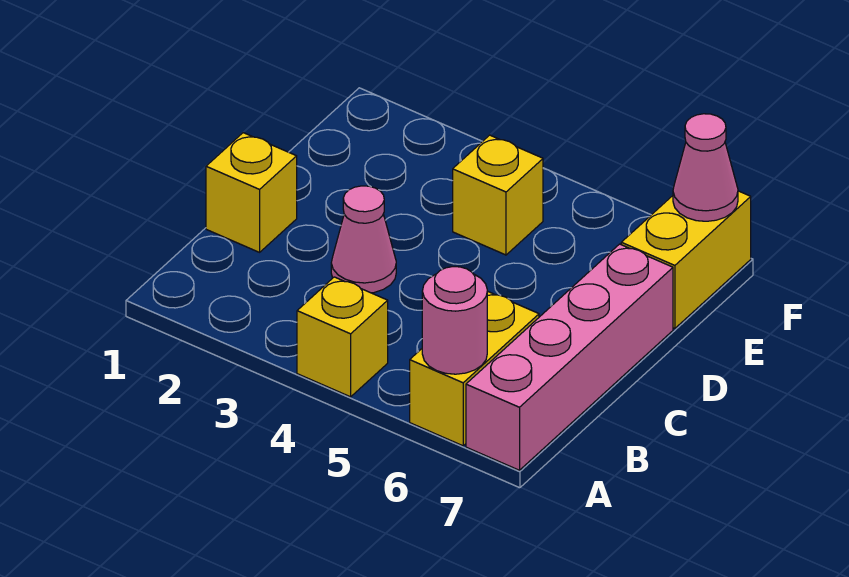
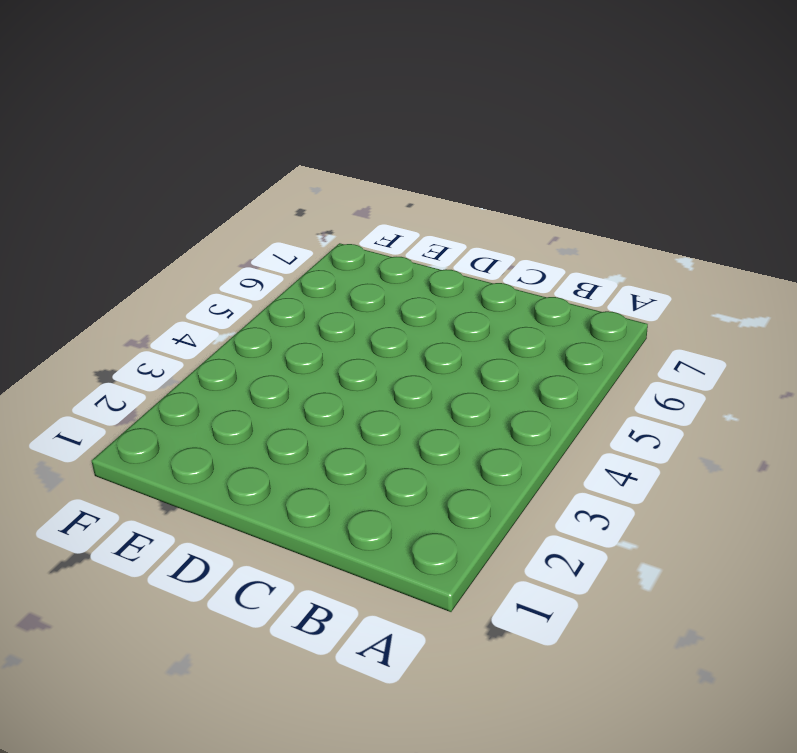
none -> yellow brick A4 level 1
none -> yellow brick A6:B6 level 1

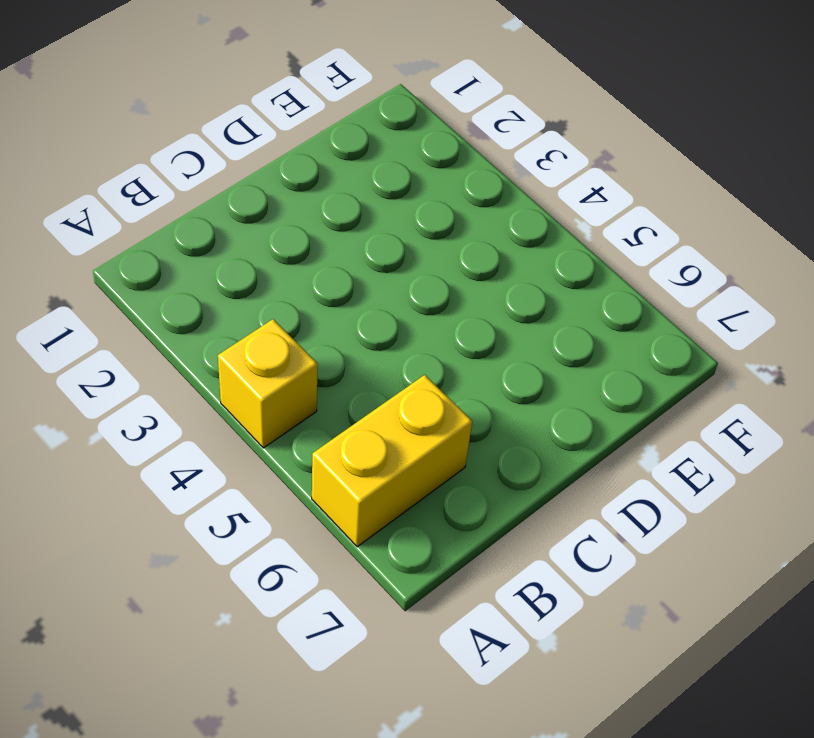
none -> pink brick A7:D7 level 1
none -> yellow brick C1 level 1

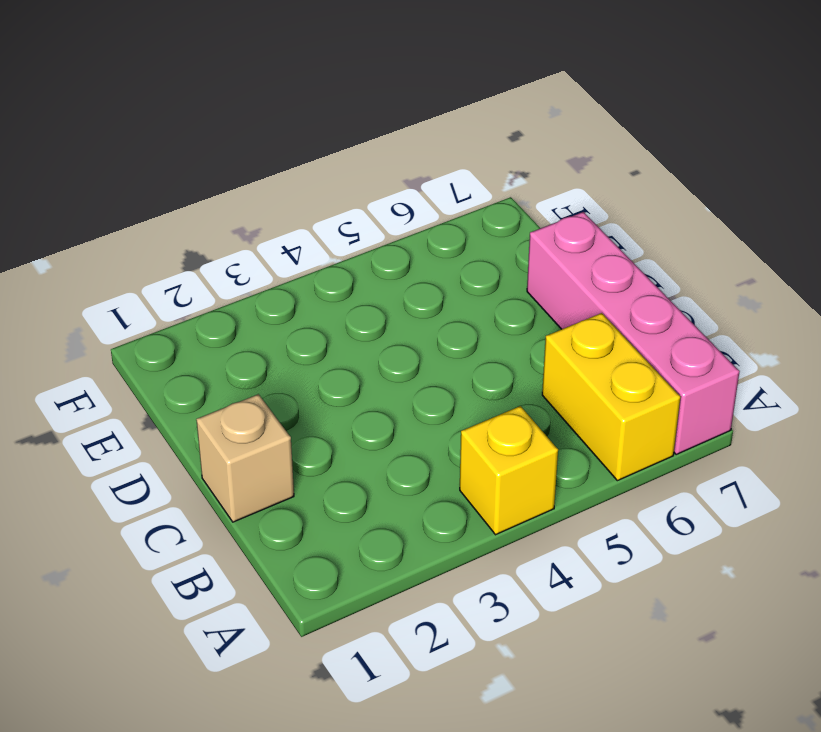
tan brick C1 level 1 -> yellow brick C1 level 1
none -> pink cone C3 level 1
none -> yellow brick E4 level 1

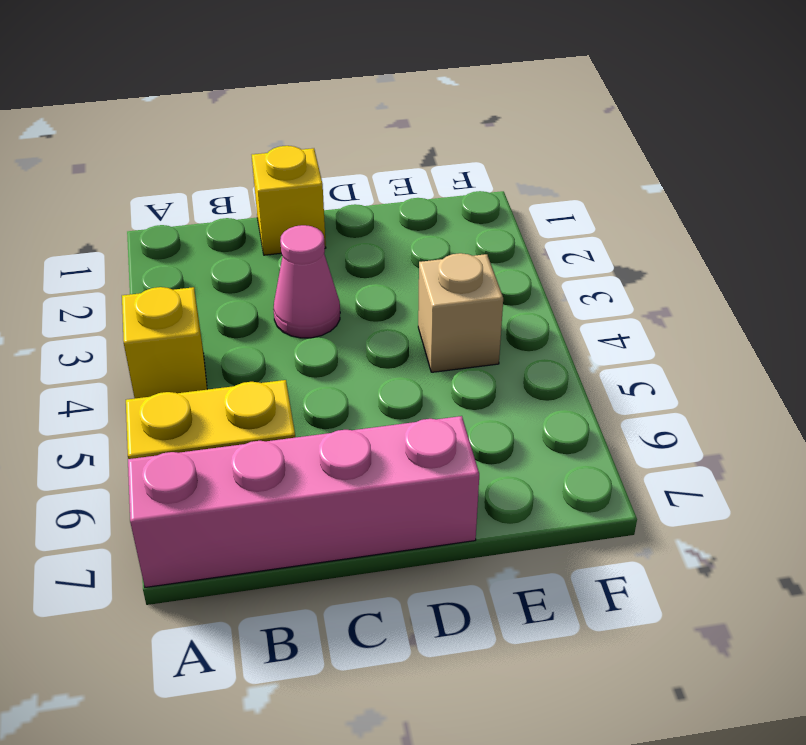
tan brick E4 level 1 -> yellow brick E4 level 1
none -> yellow brick E7:F7 level 1
none -> pink round brick A6 level 2

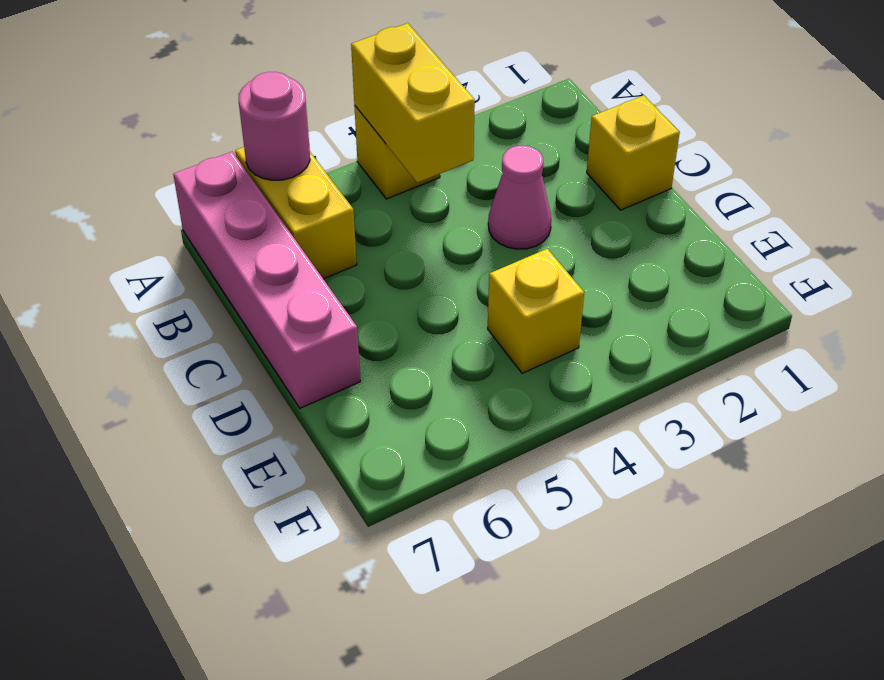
yellow brick A4:B4 level 2 -> yellow brick E7:F7 level 1
none -> pink cone F7 level 2

